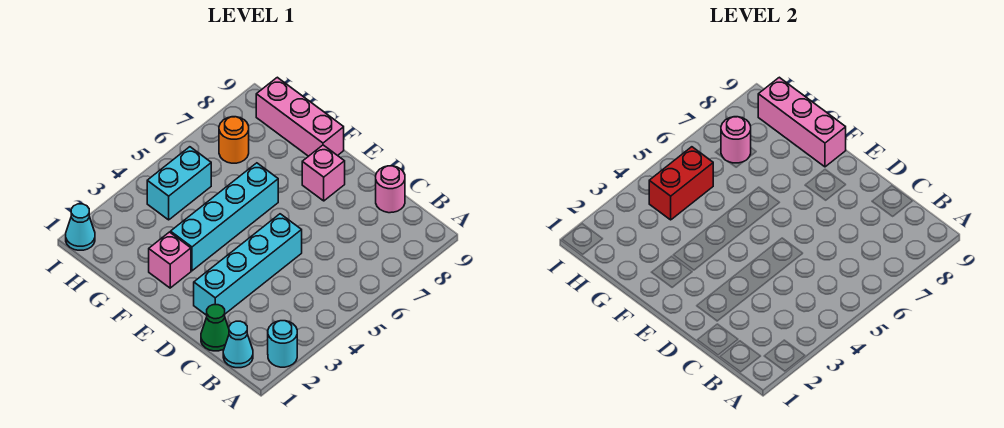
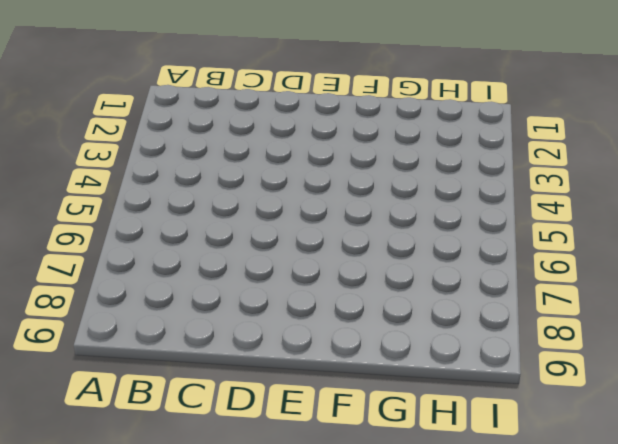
none -> cyan round brick A2 level 1
none -> cyan cone B1 level 1
none -> green cone C1 level 1

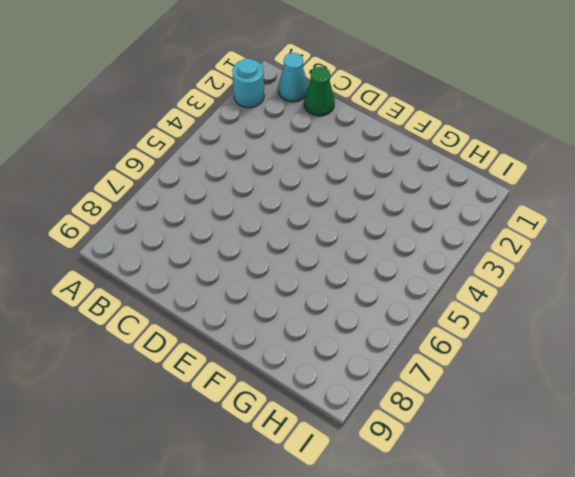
none -> pink round brick C9 level 1
none -> cyan brick D2:D5 level 1
none -> pink brick E8 level 1

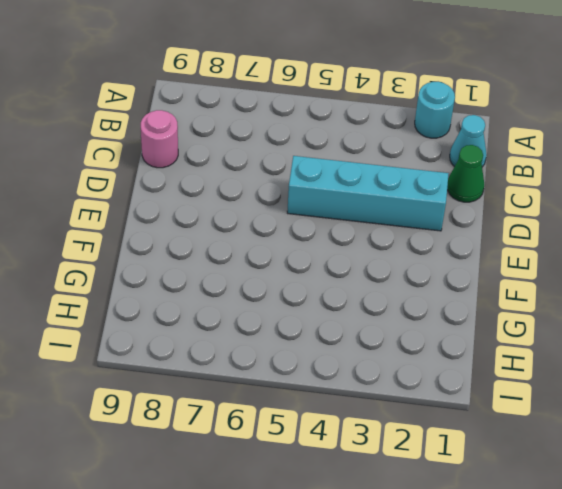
none -> pink brick E8 level 1
none -> pink brick F2 level 1
none -> cyan brick F3:F6 level 1

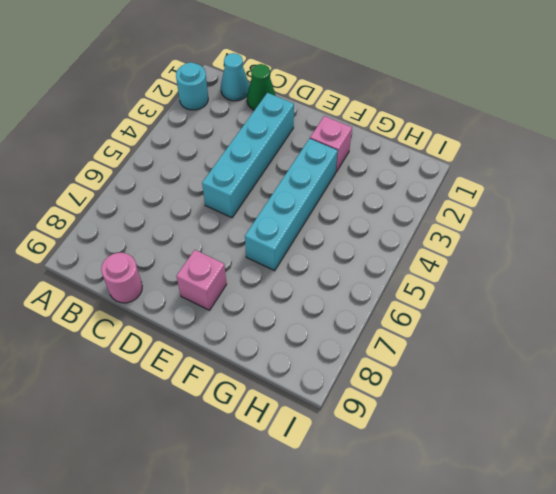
none -> pink brick F9:H9 level 1
none -> cyan brick H4:H5 level 1
none -> orange round brick H7 level 1

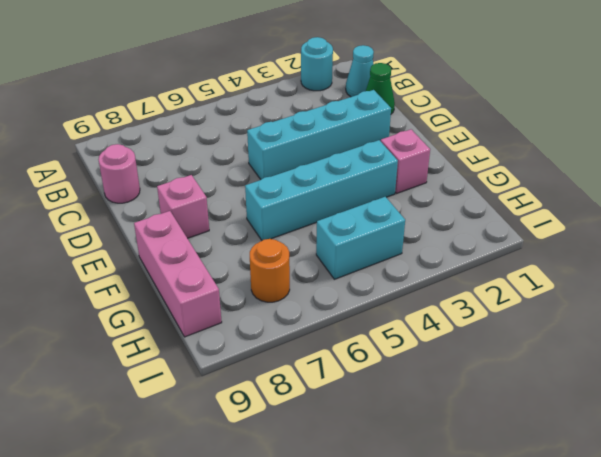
none -> cyan cone I1 level 1
none -> pink brick F9:H9 level 2
none -> red brick H4:H5 level 2

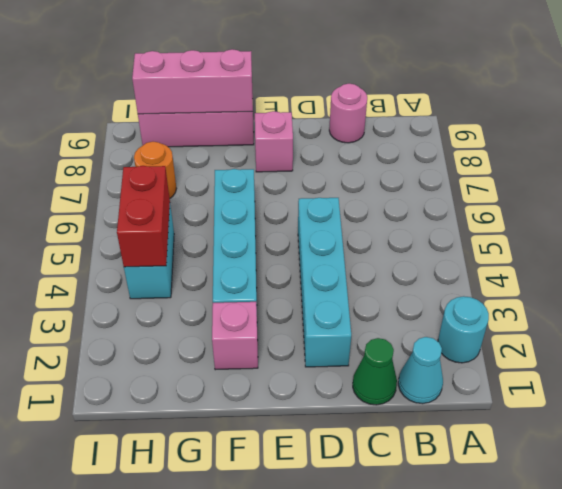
none -> cyan cone I1 level 1
none -> pink round brick H7 level 2

